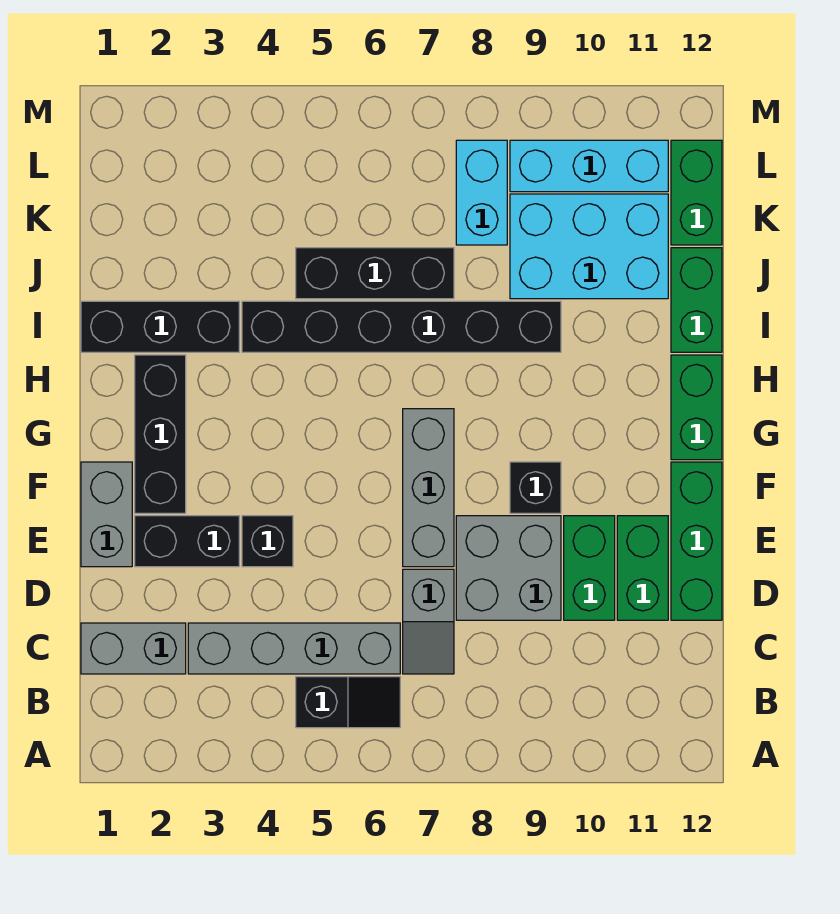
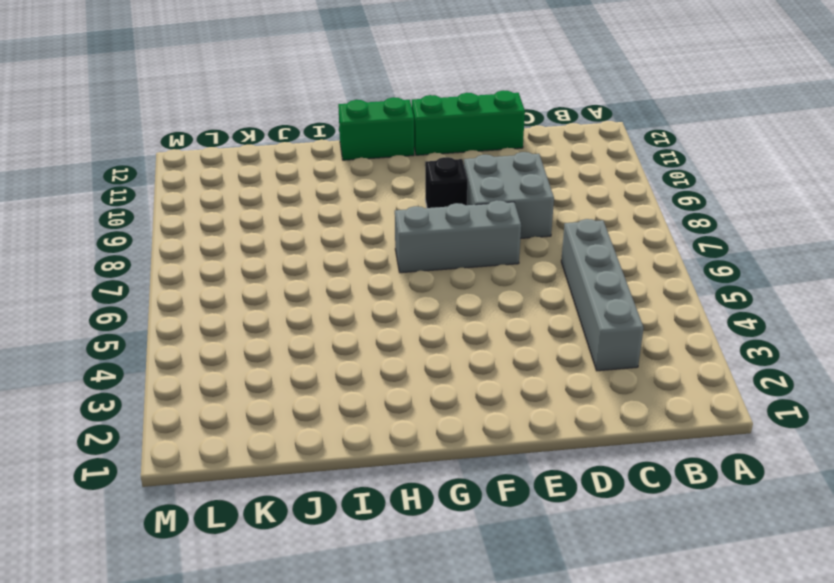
none -> black slope B5:B6 level 1 top 5
none -> grey brick C1:C2 level 1
none -> grey slope C7:D7 level 1 top D

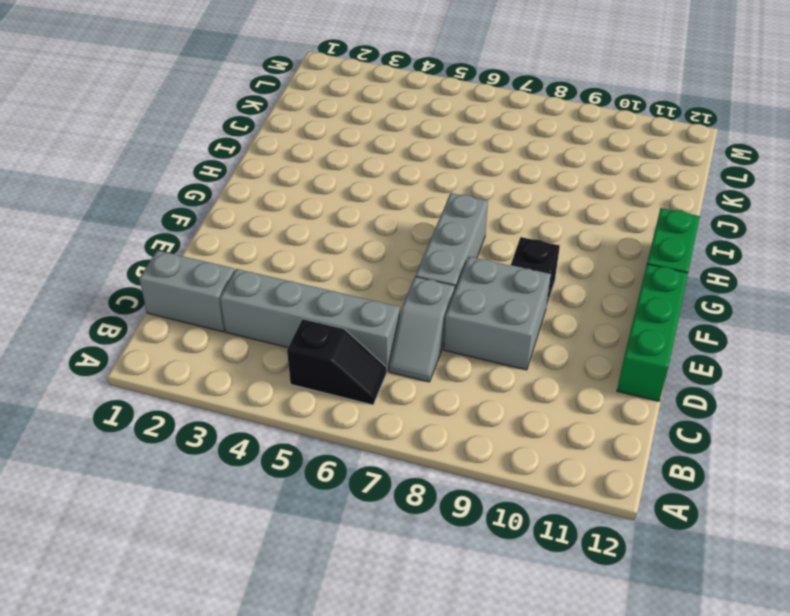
none -> green brick D10:E10 level 1
none -> green brick D11:E11 level 1
none -> grey brick E1:F1 level 1

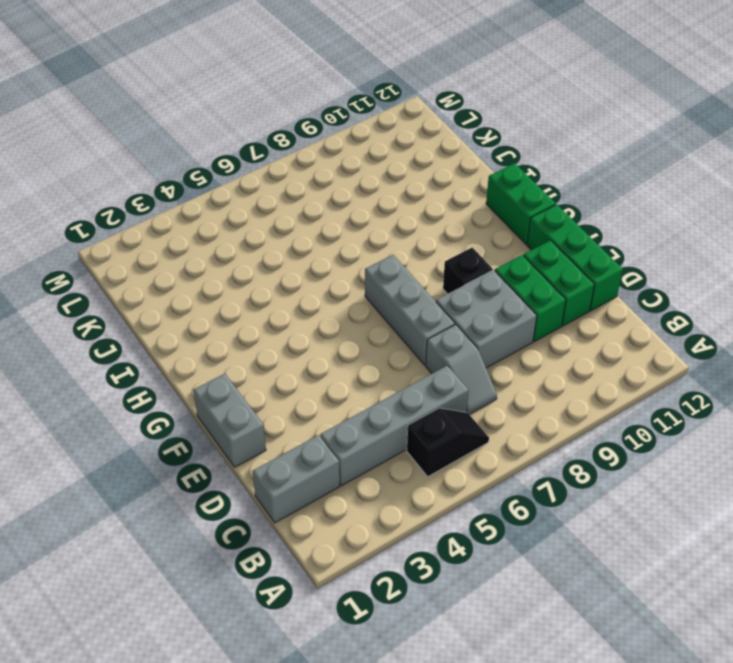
none -> black brick E2:E3 level 1
none -> black brick E4 level 1
none -> black brick F2:H2 level 1

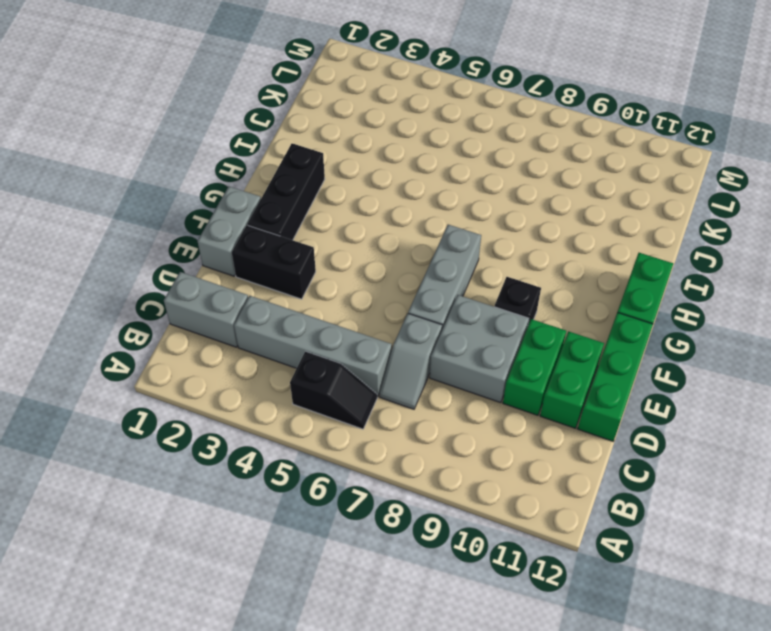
none -> black brick E4 level 1
none -> black brick I1:I3 level 1
none -> black brick I4:I9 level 1

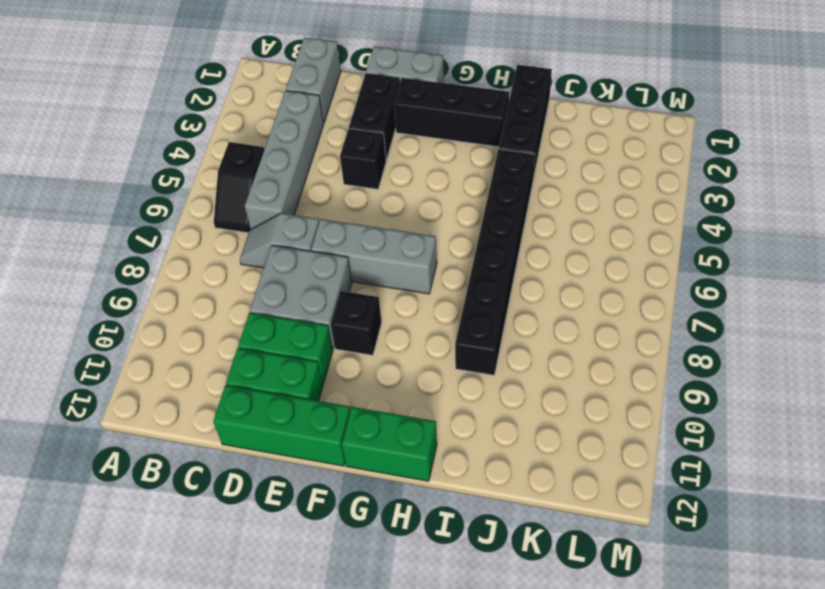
none -> green brick I12:J12 level 1
none -> black brick J5:J7 level 1
none -> cyan brick J9:K11 level 1

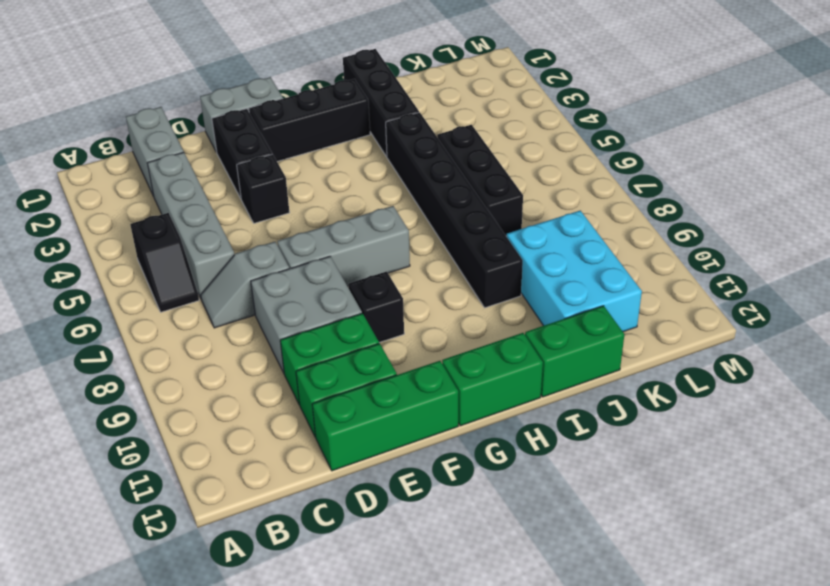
none -> cyan brick K8:L8 level 1
none -> green brick K12:L12 level 1
none -> cyan brick L9:L11 level 1

